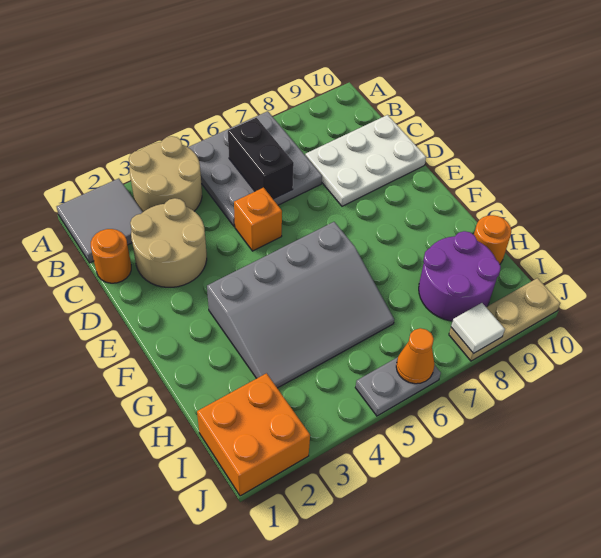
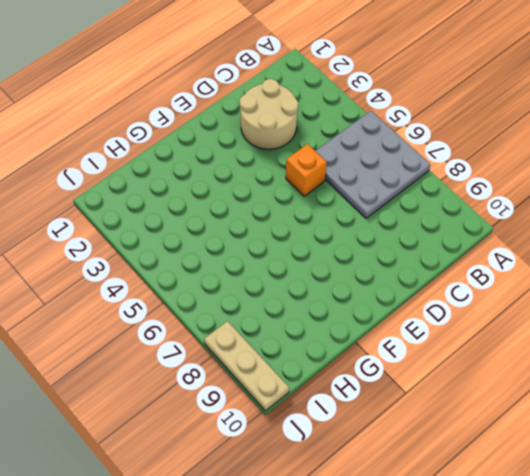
none -> grey tile A1:B2 level 1
none -> tan round brick A3:B4 level 1
none -> orange round brick C1 level 1

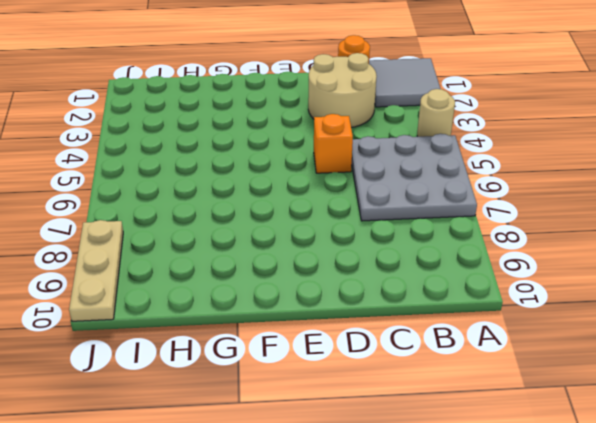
tan round brick A4 level 1 -> tan round brick A3:B4 level 1
none -> white plate C8:D10 level 1
none -> grey slope F3:H6 level 1 top F
none -> purple round brick H8:I9 level 1

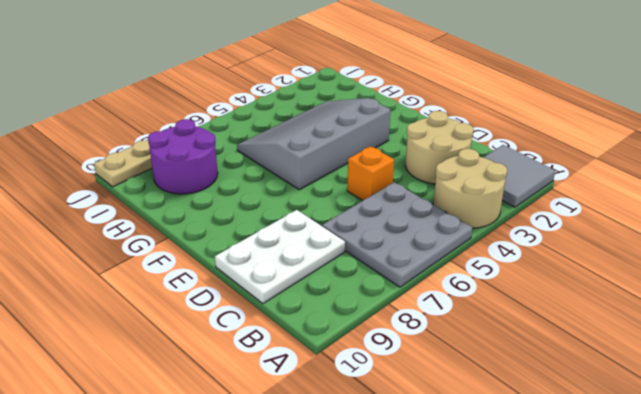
none -> orange round brick C1 level 1
none -> orange round brick H10 level 1
none -> orange brick I1:J2 level 1

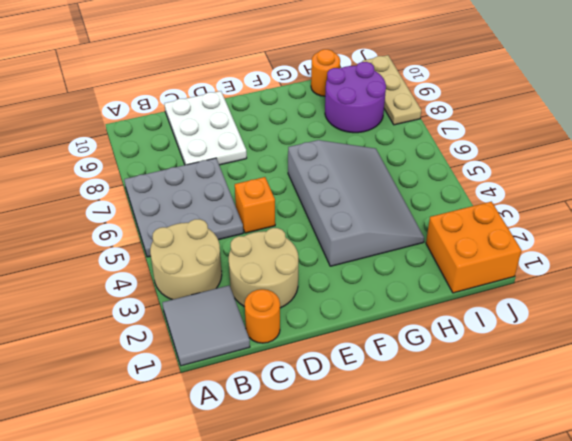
none -> grey plate J5:J6 level 1
none -> black brick B6:C6 level 2
none -> orange cone J6 level 2

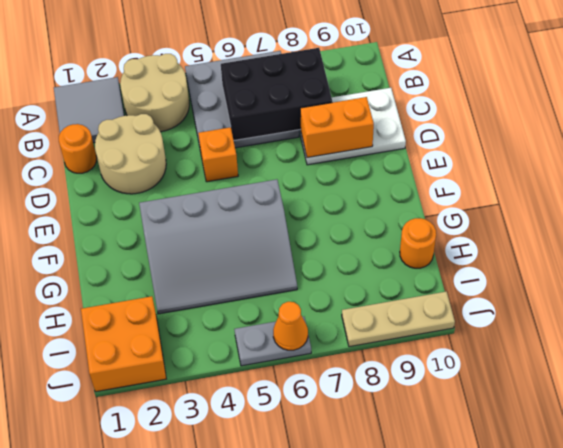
black brick B6:C8 level 2 -> black brick B6:C6 level 2
orange brick D8:D9 level 2 -> none
none -> purple round brick H8:I9 level 1
none -> white tile J8 level 2

